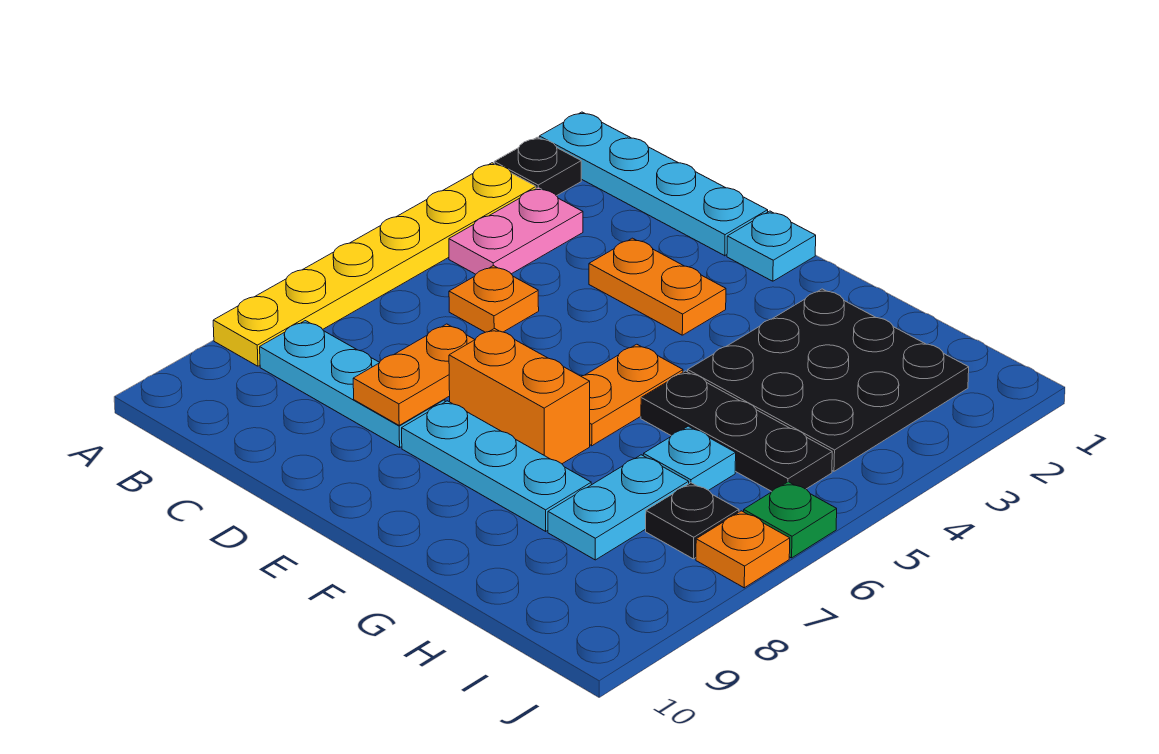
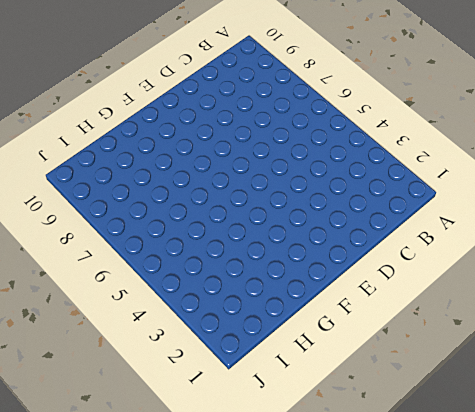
none -> cyan plate A1:D1 level 1
none -> black plate A2 level 1
none -> yellow plate A3:A8 level 1

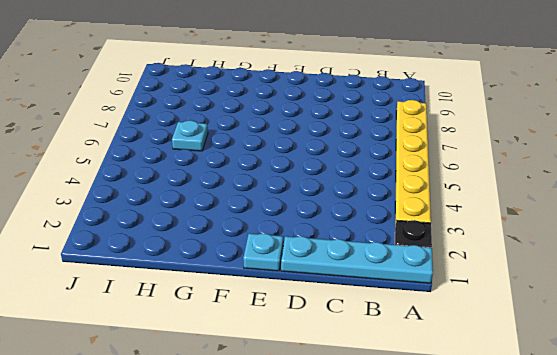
none -> pink plate B3:B4 level 1
none -> cyan plate B8:D8 level 1
none -> orange plate C5 level 1

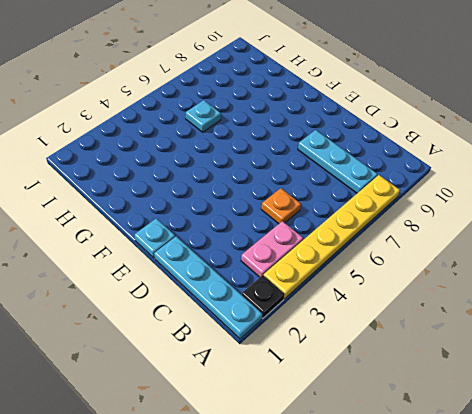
none -> orange plate D3:E3 level 1
none -> orange brick E7:F7 level 1
none -> cyan plate E8:G8 level 1

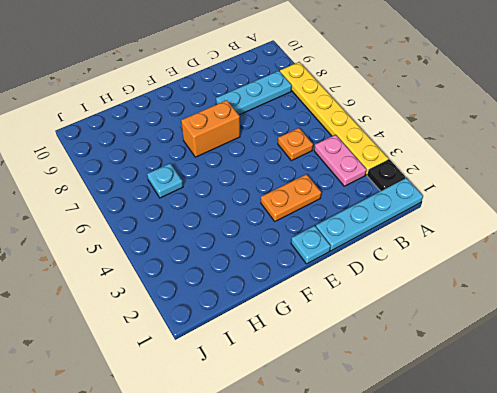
none -> cyan plate E8:G8 level 1
none -> orange plate F5:F6 level 1
none -> black plate G2:I4 level 1

